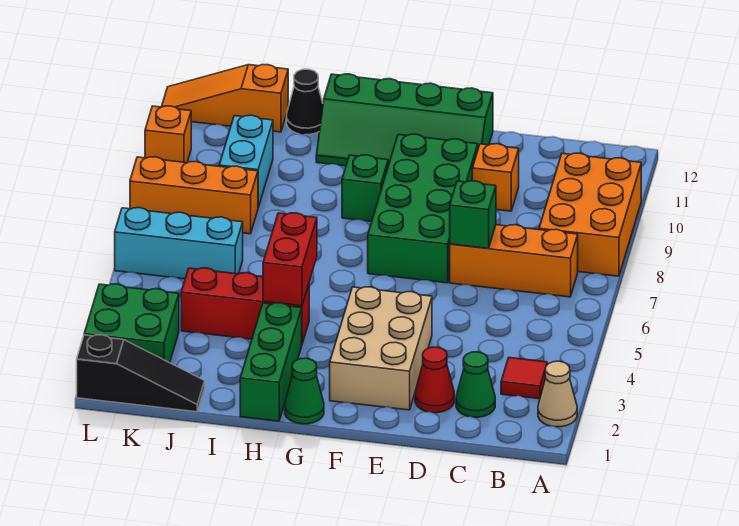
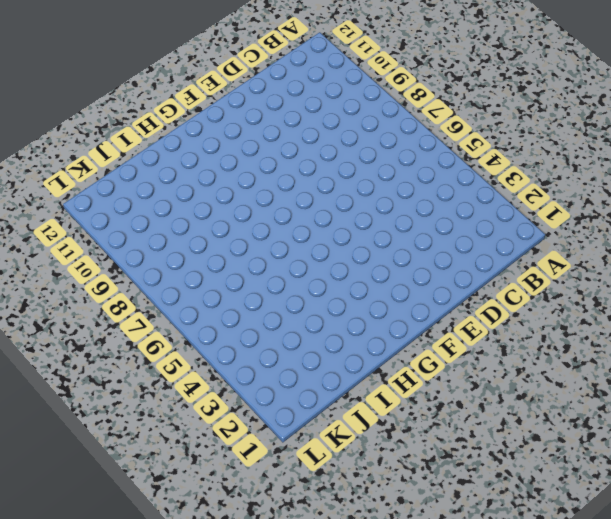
none -> tan cone A2 level 1
none -> orange brick A8:B10 level 1
none -> red tile B3 level 1

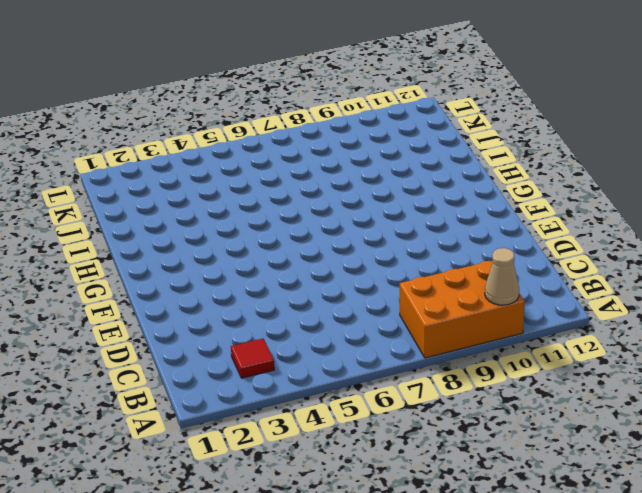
tan cone A10 level 2 -> tan cone A2 level 1
none -> orange brick B7:D7 level 1
none -> green cone C2 level 1
none -> red cone D2 level 1

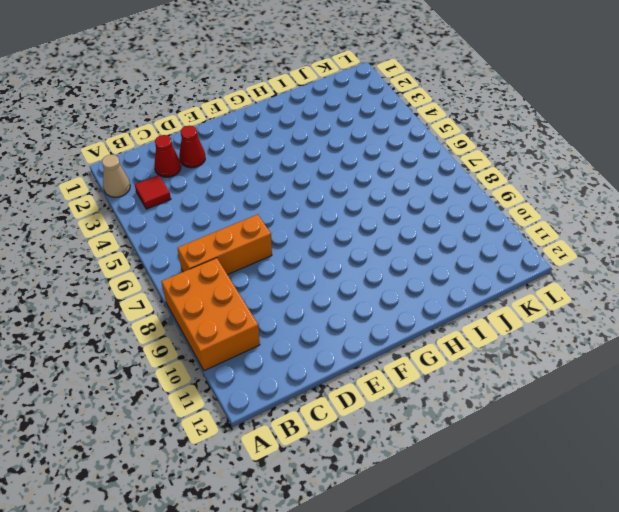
red cone C2 level 1 -> green cone C2 level 1
none -> orange brick D10 level 1
none -> tan brick E2:F4 level 1
none -> green brick E7:F10 level 1

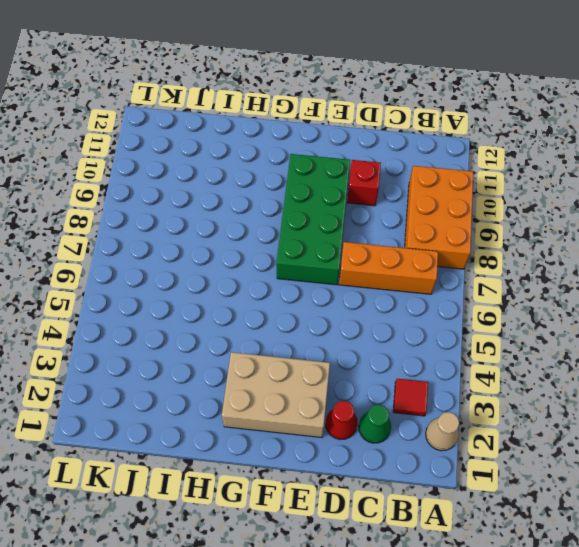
red brick D10 level 1 -> orange brick D10 level 1
tan brick E2:G3 level 1 -> tan brick E2:F4 level 1
none -> green slope E11:H12 level 1 top 12
none -> green cone G1 level 1
none -> green brick G9 level 1

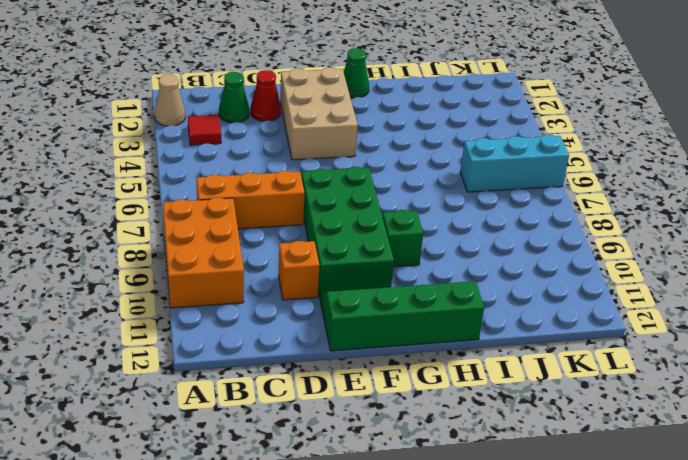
none -> green brick H1:H3 level 1
none -> red brick H4:J4 level 1
none -> black cone I12 level 1

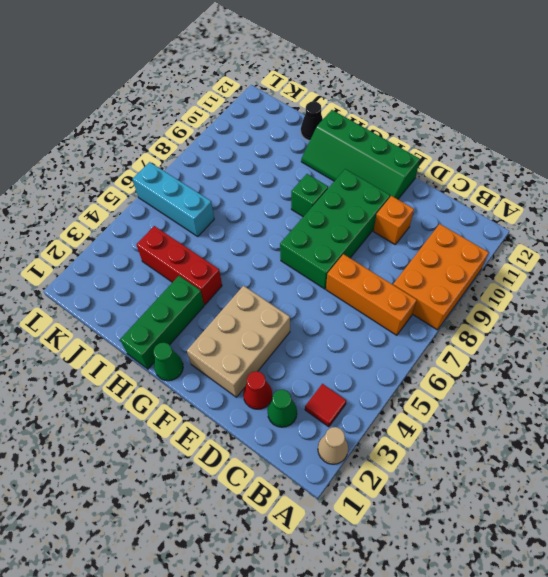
none -> black slope J1:L1 level 1 top L
none -> orange brick J8:L8 level 1
none -> cyan brick J9:J10 level 1

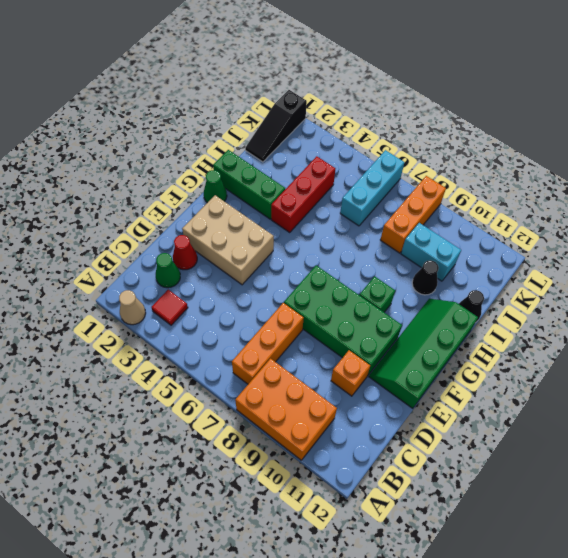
black cone I10 level 1 -> none
none -> orange slope J12:L12 level 1 top J
none -> green brick K2:L3 level 1
none -> orange brick L10 level 1

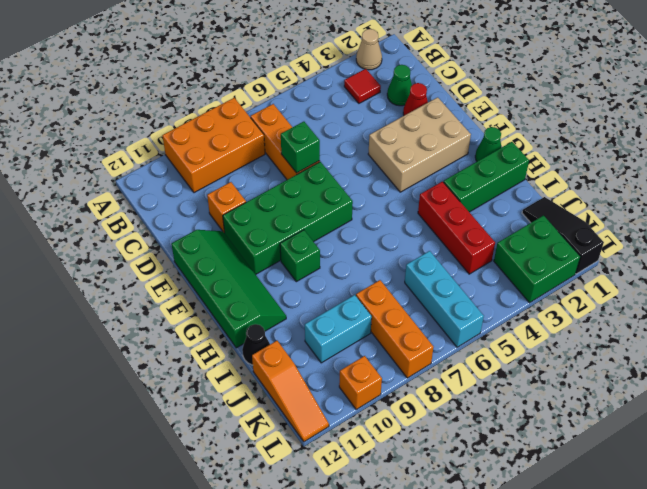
none -> red brick H4:H5 level 2

